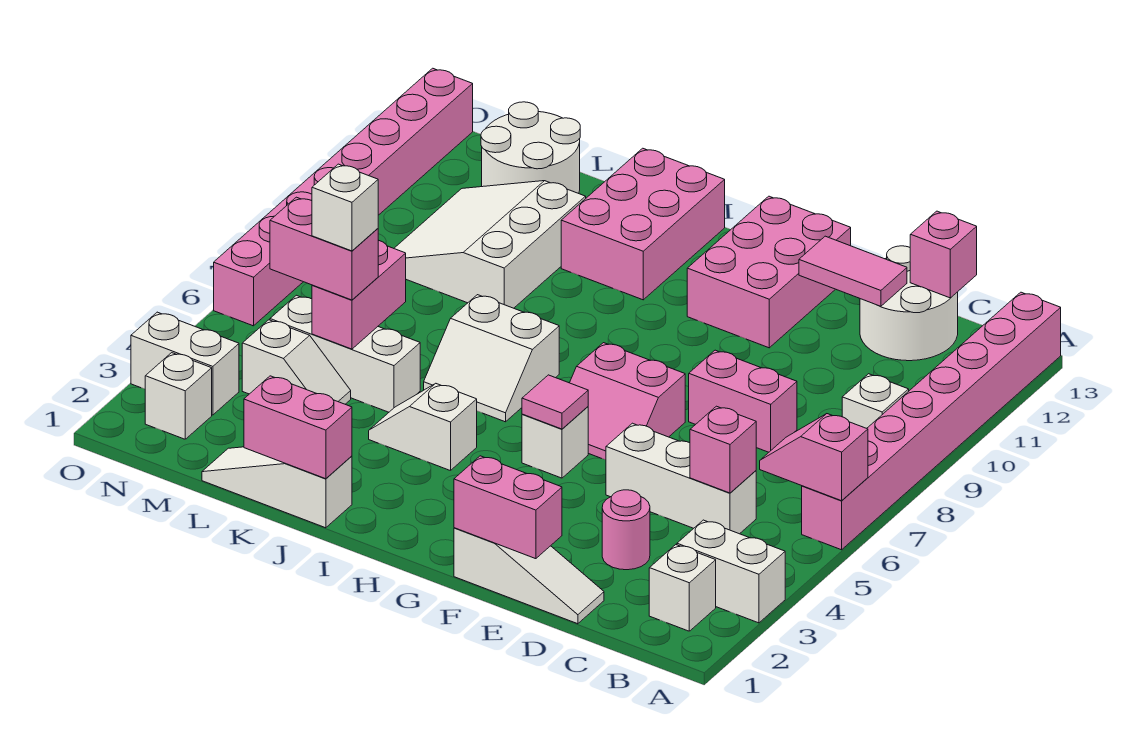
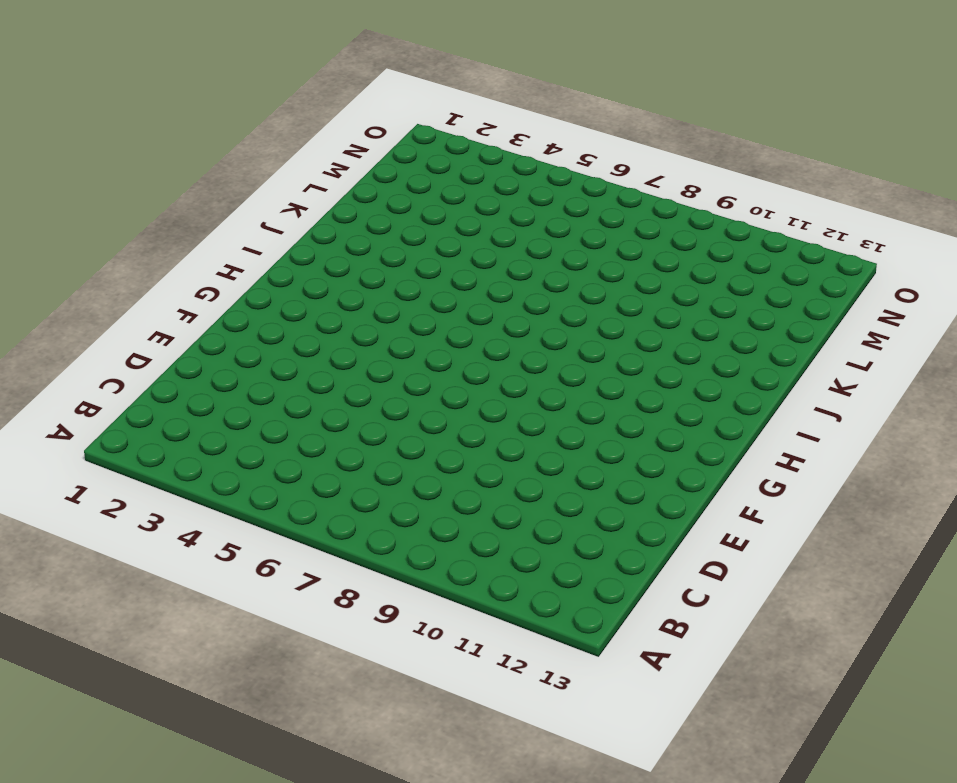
none -> white brick A3:B3 level 1
none -> pink brick A6:A13 level 1
none -> white brick B2 level 1
none -> white brick B9 level 1

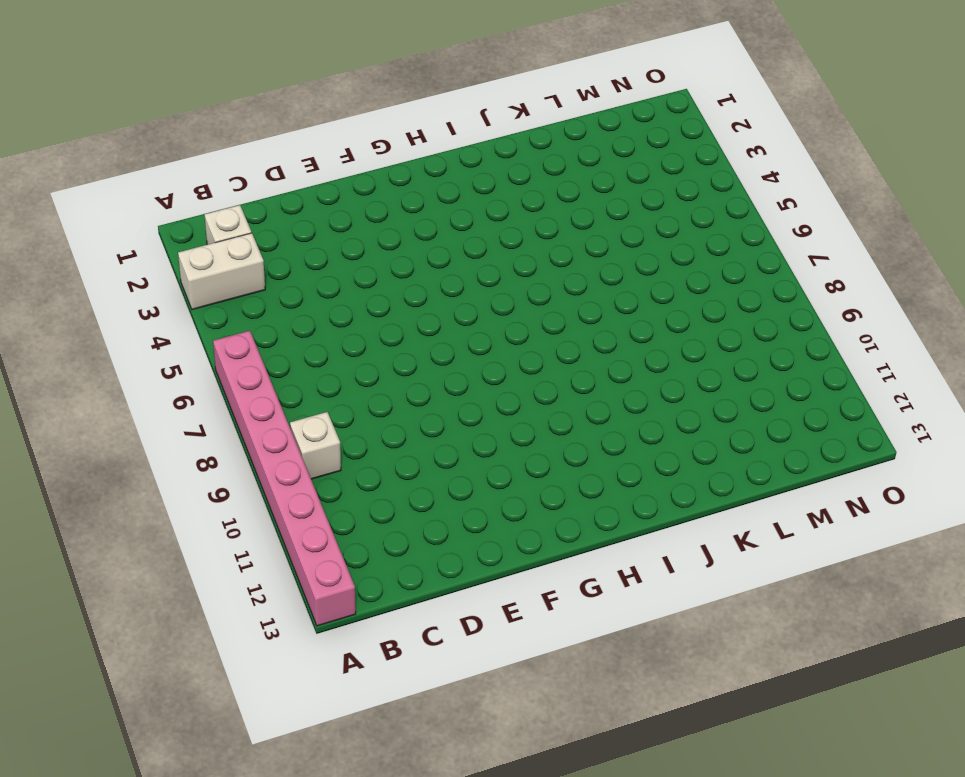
none -> white brick C5:E5 level 1
none -> white round brick C12:D13 level 1
none -> white slope D1:F1 level 1 top F
none -> pink round brick D3 level 1

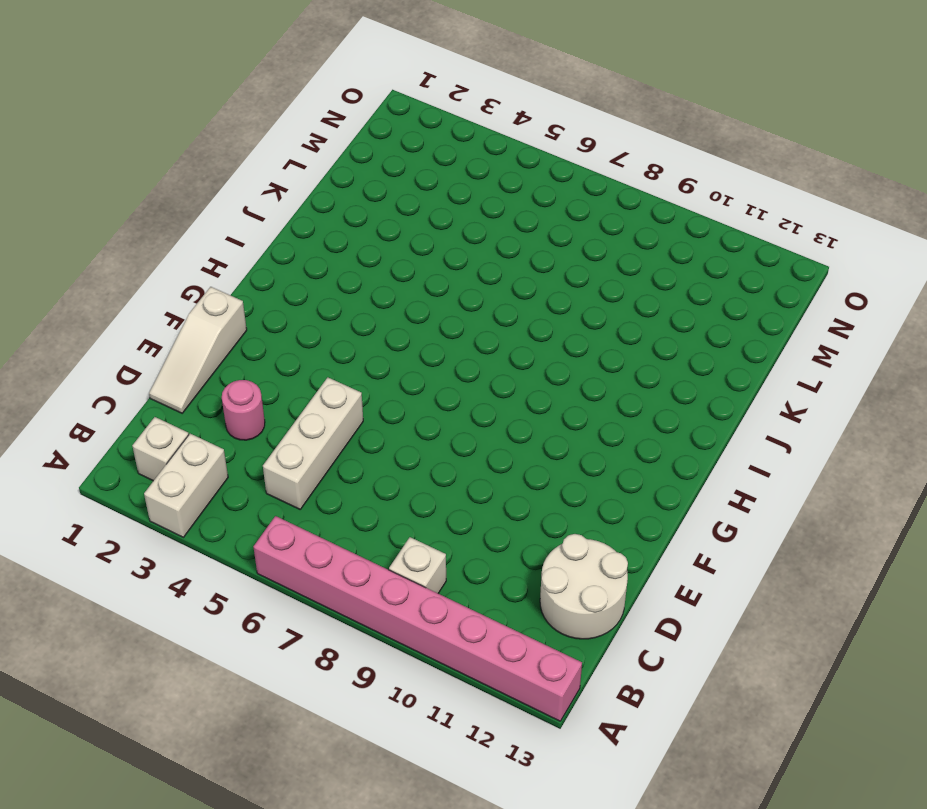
none -> pink brick D8:E8 level 1
none -> pink slope F6:G7 level 1 top 7
none -> pink brick F11:G13 level 1
none -> white brick G5 level 1

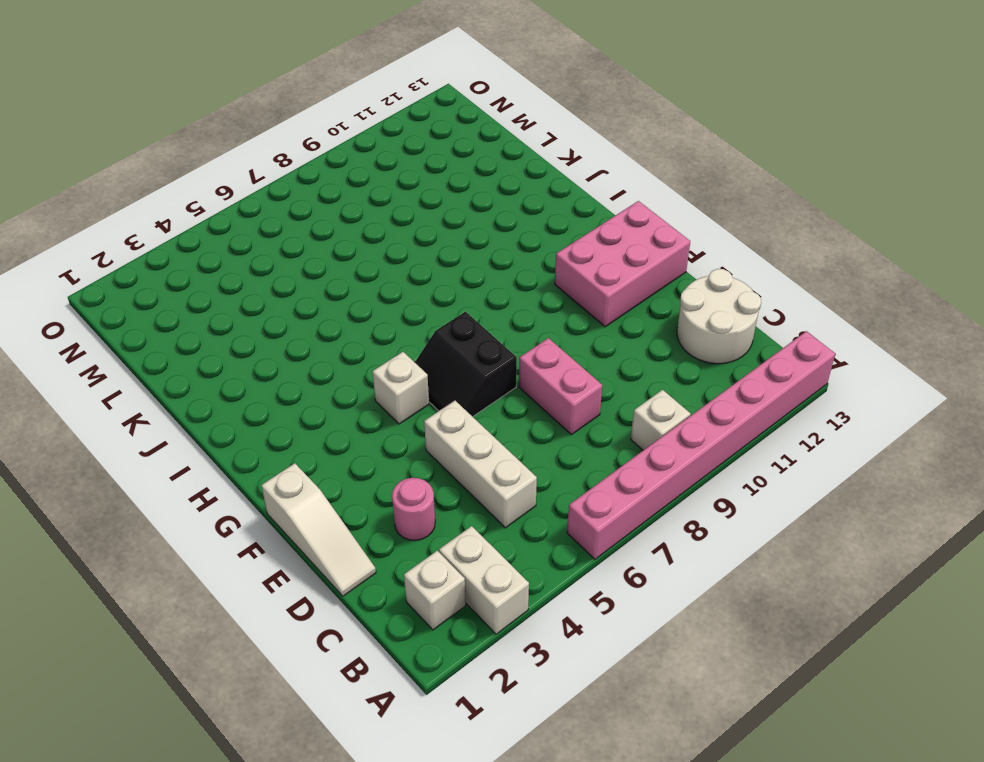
black slope F6:G7 level 1 top 7 -> pink slope F6:G7 level 1 top 7
none -> white slope I4:J4 level 1 top I
none -> white slope I6:J7 level 1 top 7
none -> pink brick I11:J13 level 1
none -> white slope J1:L1 level 1 top J

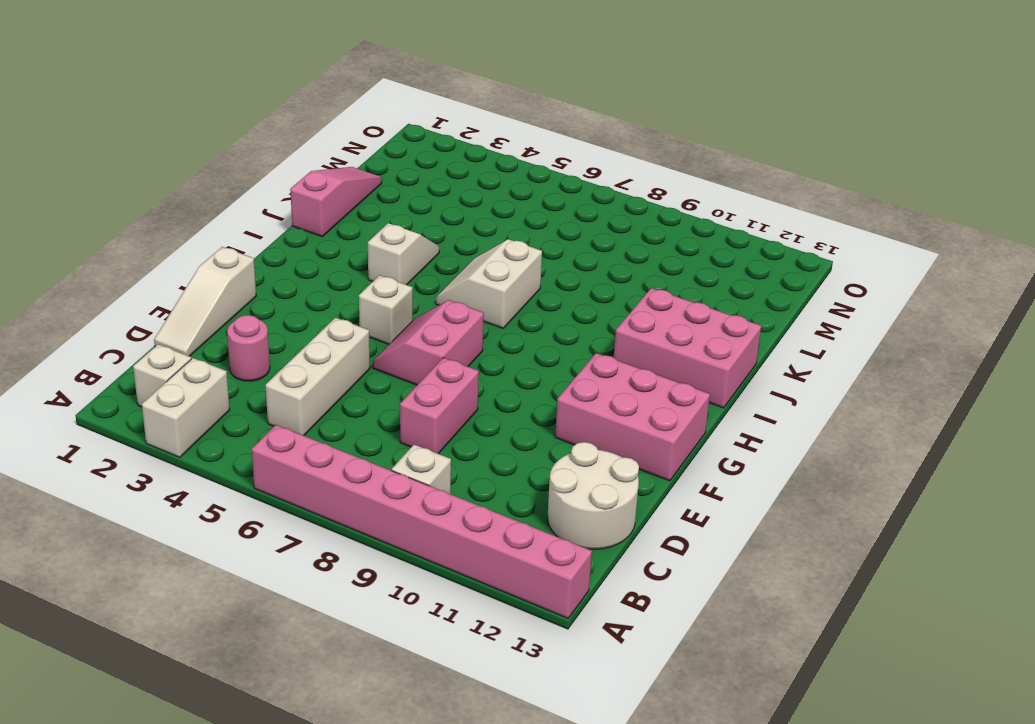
pink slope J1:L1 level 1 top J -> white slope J1:L1 level 1 top J
none -> white brick K5:M5 level 1
none -> white slope K9:M11 level 1 top K
none -> white slope L4:M4 level 1 top M
none -> white round brick L12:M13 level 1

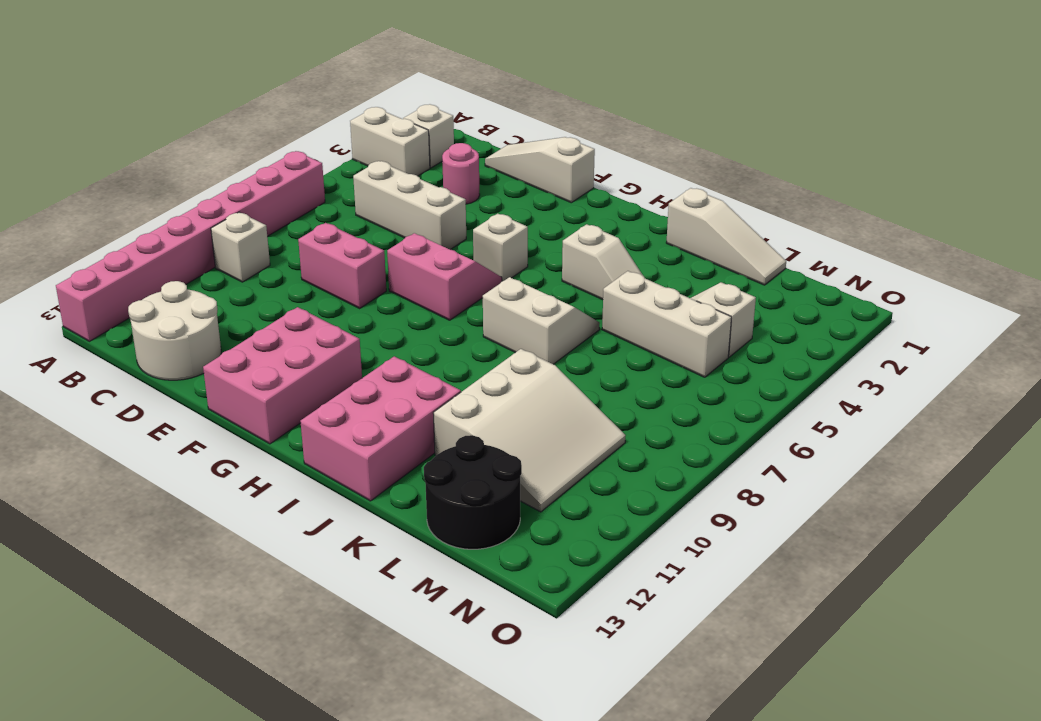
black round brick L12:M13 level 1 -> white round brick L12:M13 level 1
none -> white brick N2 level 1
none -> white brick N3:O3 level 1
none -> pink brick O6:O13 level 1
none -> pink slope A6:B6 level 2 top A

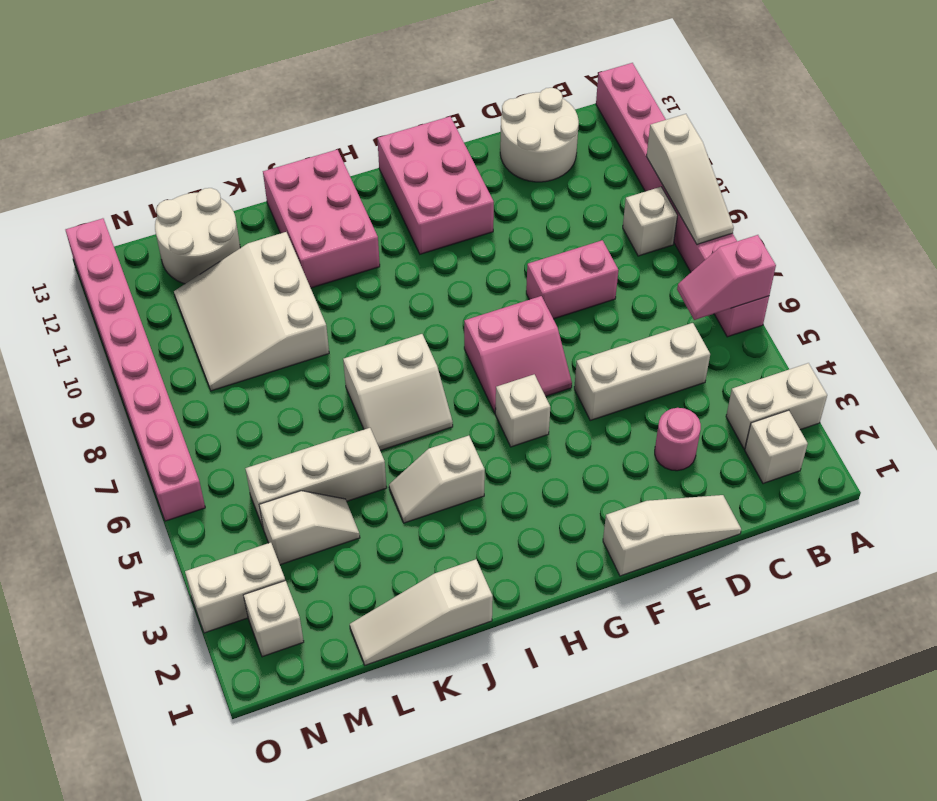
white slope A8:A10 level 2 top 10 -> none
none -> pink brick C5 level 2
none -> pink brick C13 level 2
none -> pink tile D12:E12 level 2
none -> pink brick E1:F1 level 2

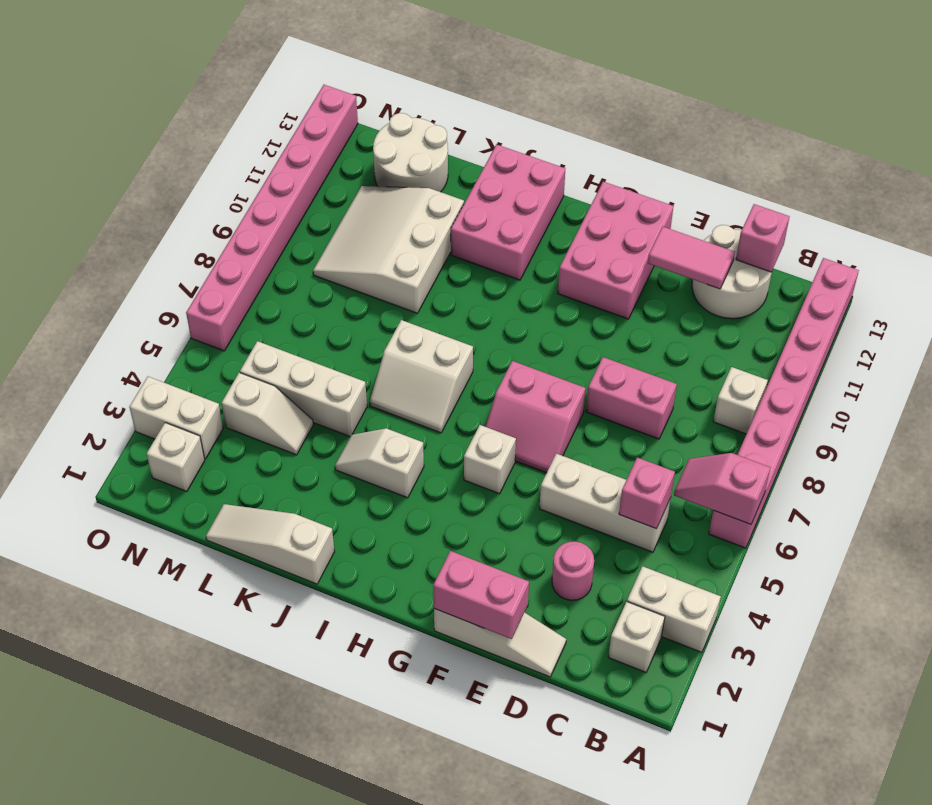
none -> pink tile G5 level 2
none -> pink brick J1:K1 level 2
none -> pink brick L5:L6 level 2
none -> pink brick L5:M5 level 3

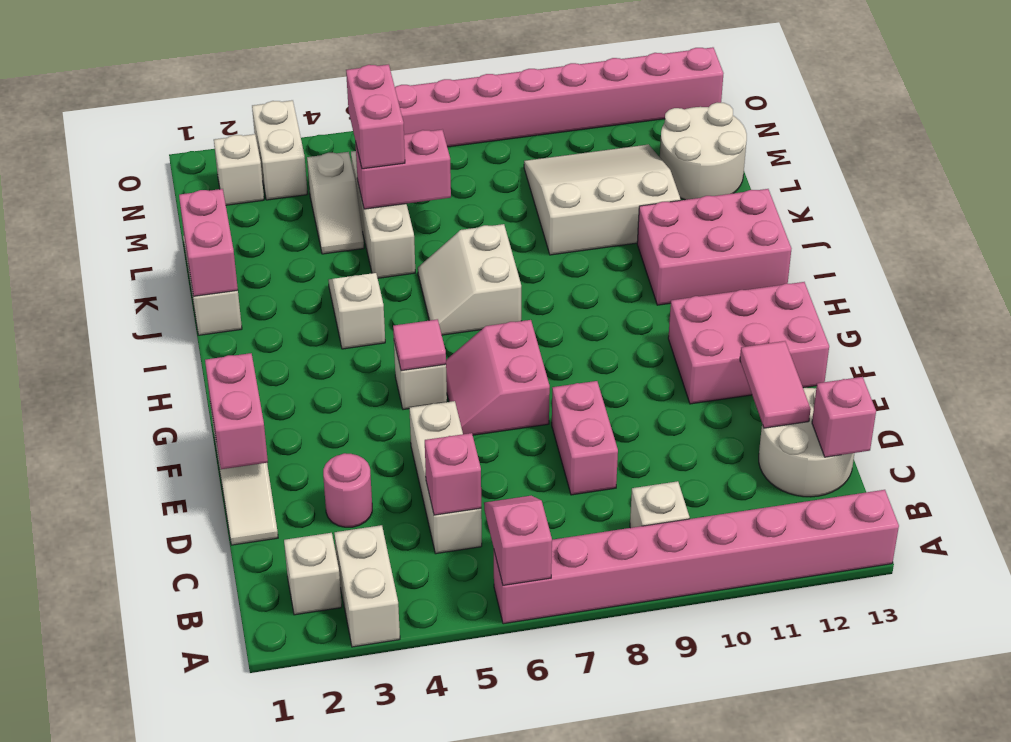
none -> white brick L5 level 4

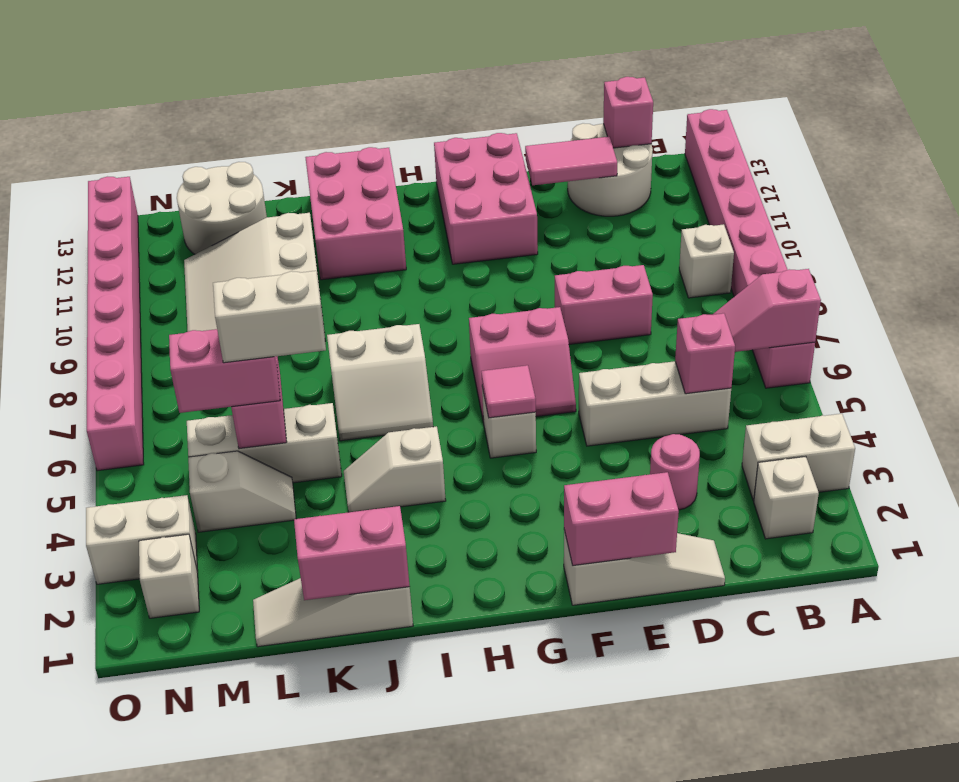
white brick K5:L5 level 4 -> white brick L5 level 4

